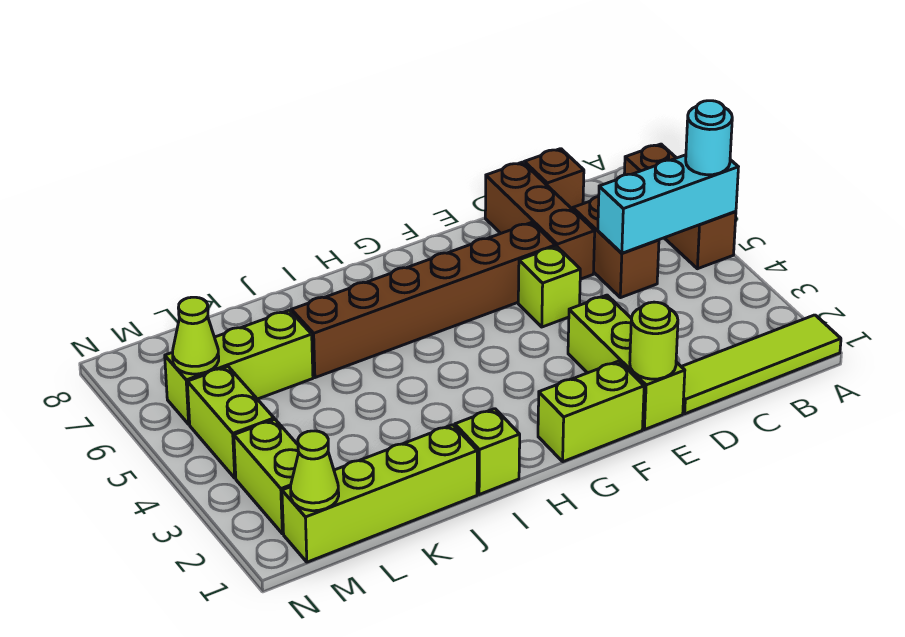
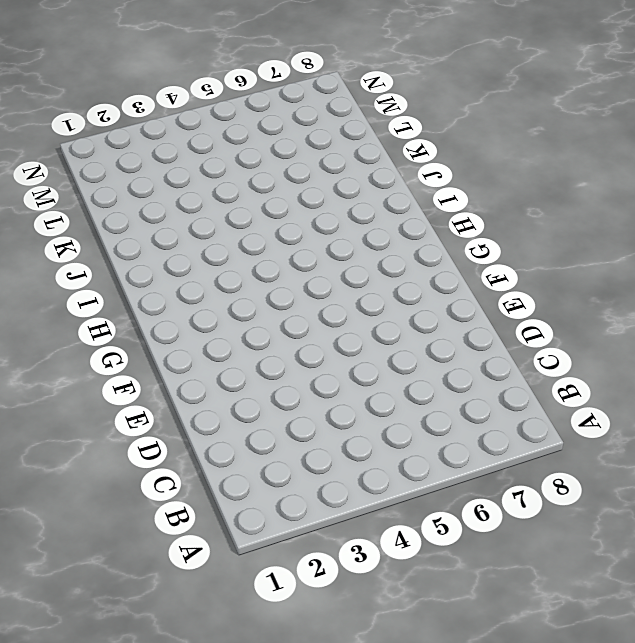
none -> lime tile A1:D1 level 1
none -> brown brick A5:A7 level 1
none -> brown brick C5:C6 level 1

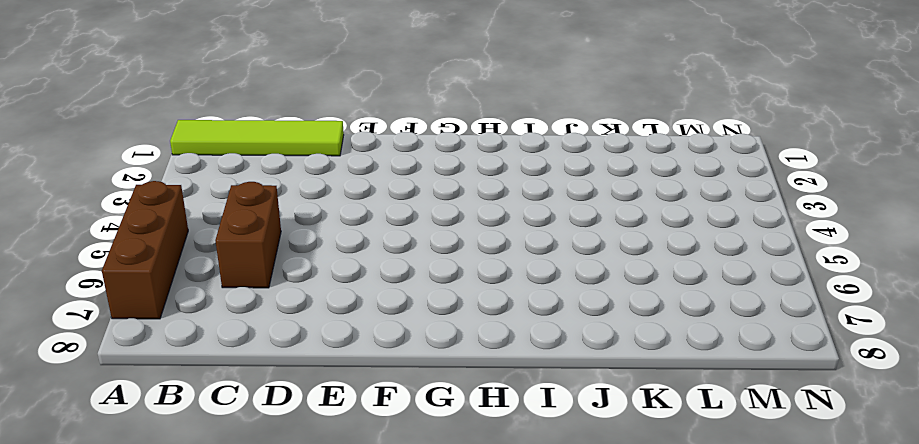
none -> brown brick C8 level 1
none -> brown brick D6:D8 level 1
none -> lime brick E1:E3 level 1

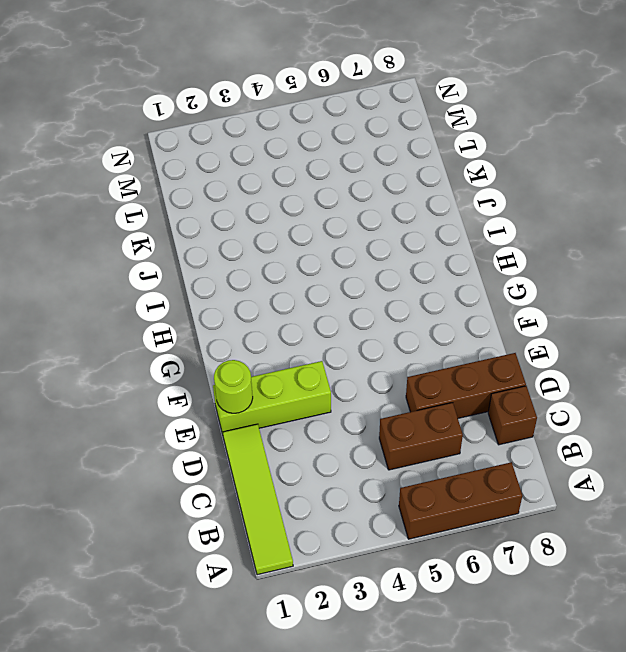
none -> lime brick E5 level 1
none -> brown brick E6:J6 level 1
none -> lime brick F1:G1 level 1

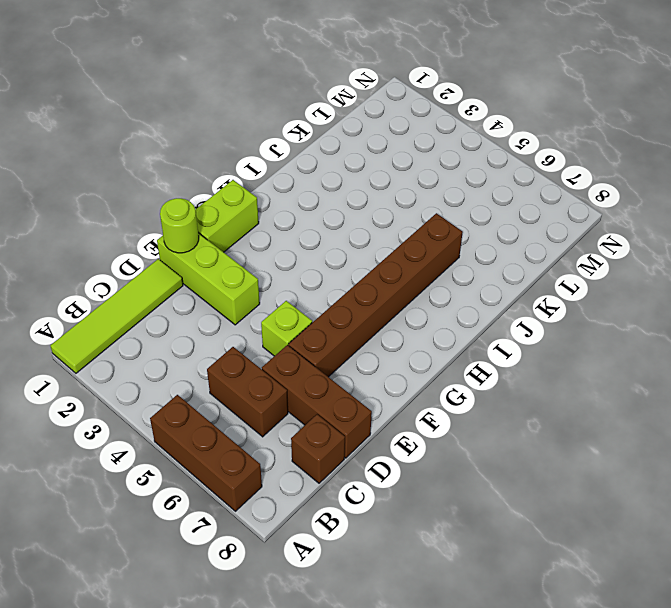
none -> lime brick I1 level 1
none -> lime brick J1:M1 level 1
none -> lime brick K6:M6 level 1

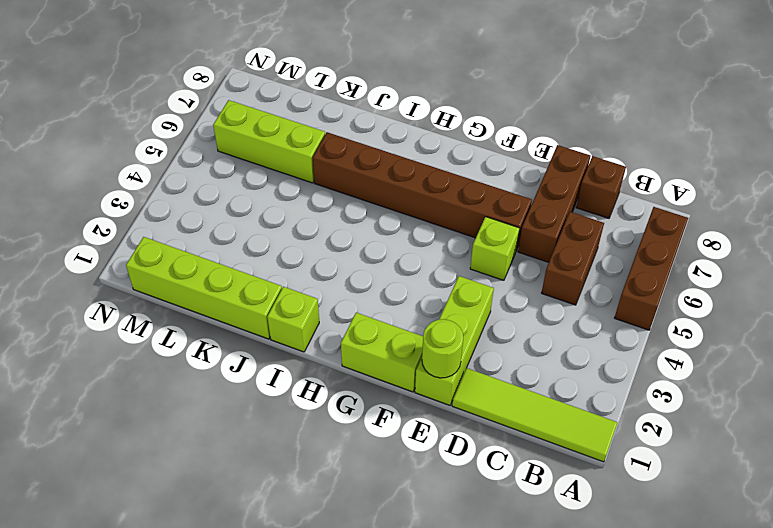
none -> lime brick M2:M3 level 1
none -> lime brick M4:M5 level 1
none -> cyan brick A5:C5 level 2

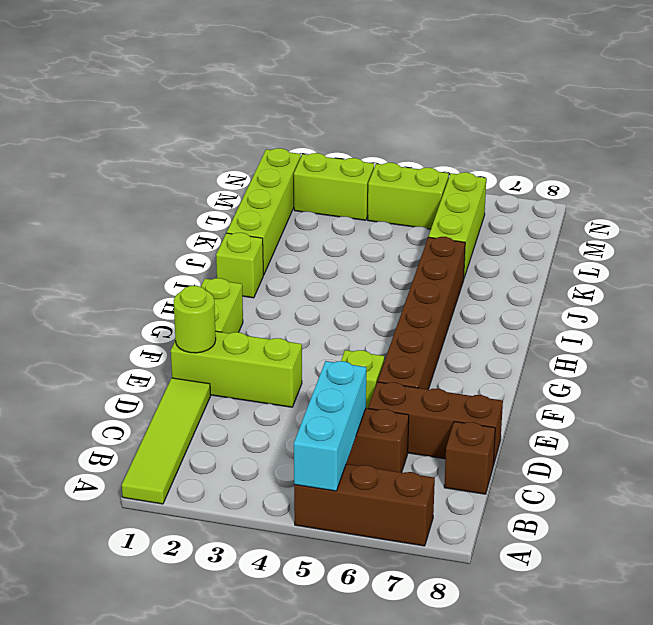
none -> lime cone M1 level 2
none -> lime cone M6 level 2
none -> cyan round brick A5 level 3

